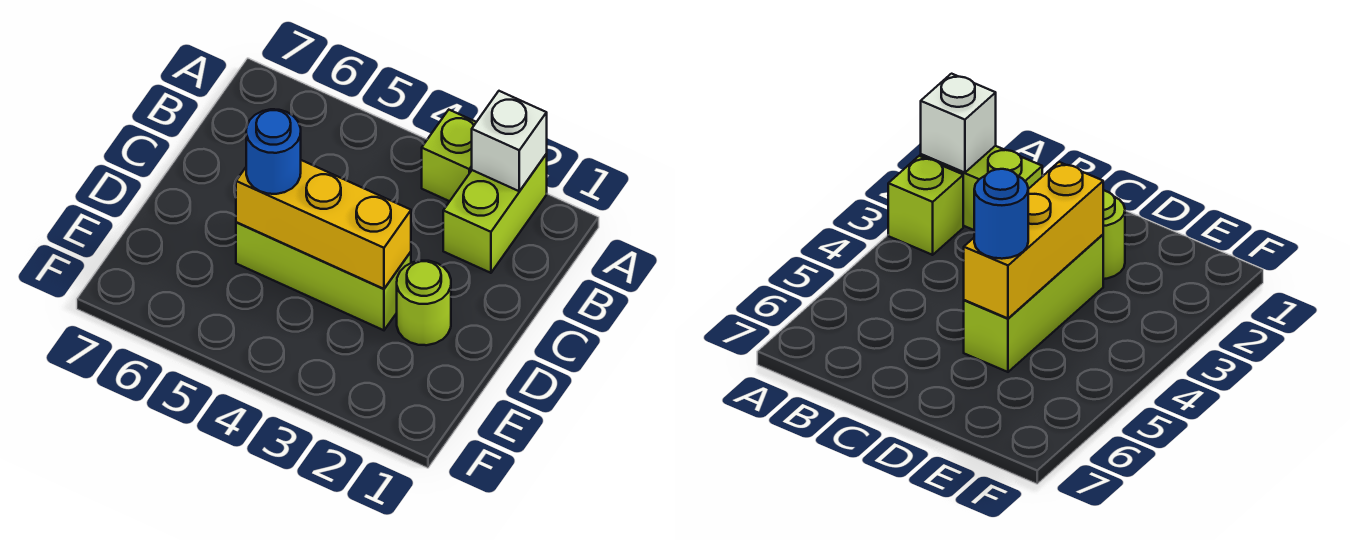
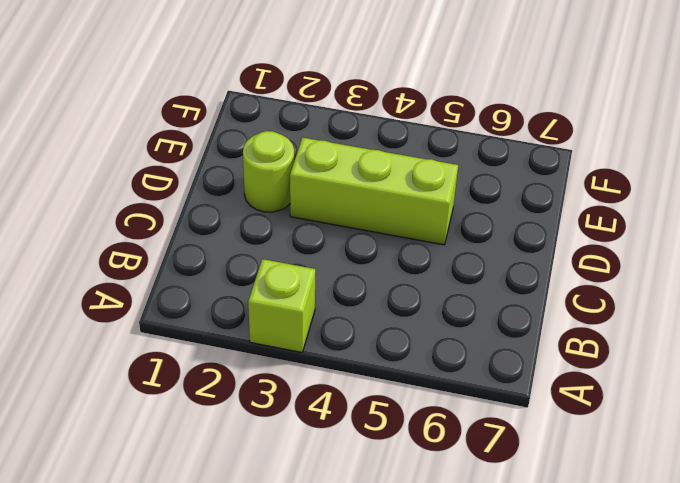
none -> lime brick A2:B2 level 1
none -> white brick A2 level 2

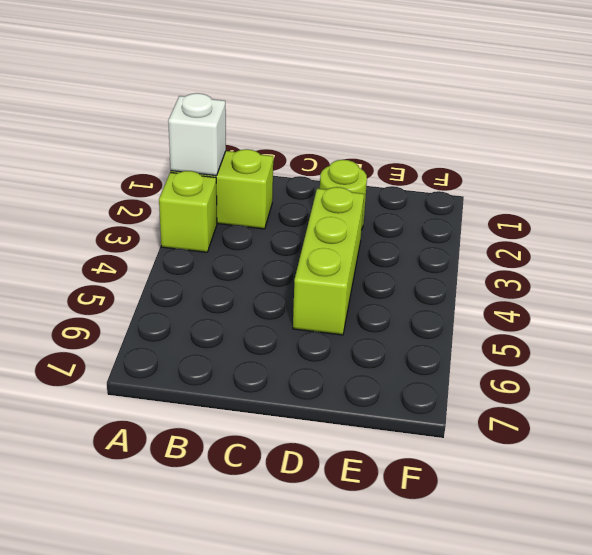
none -> yellow brick D3:D5 level 2
none -> blue round brick D5 level 3

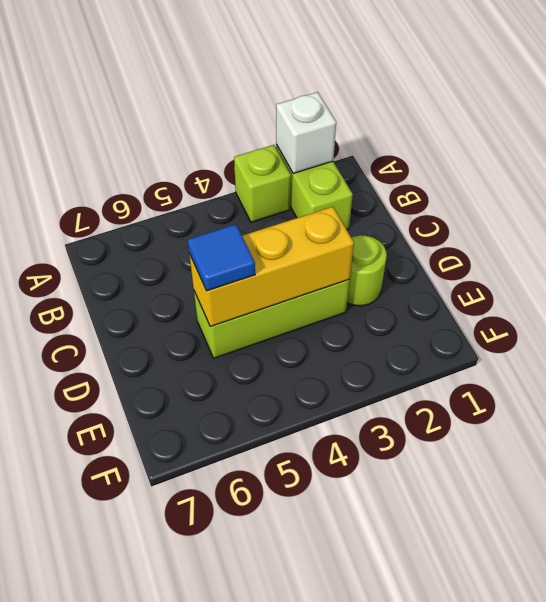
blue tile D5 level 3 -> blue round brick D5 level 3

